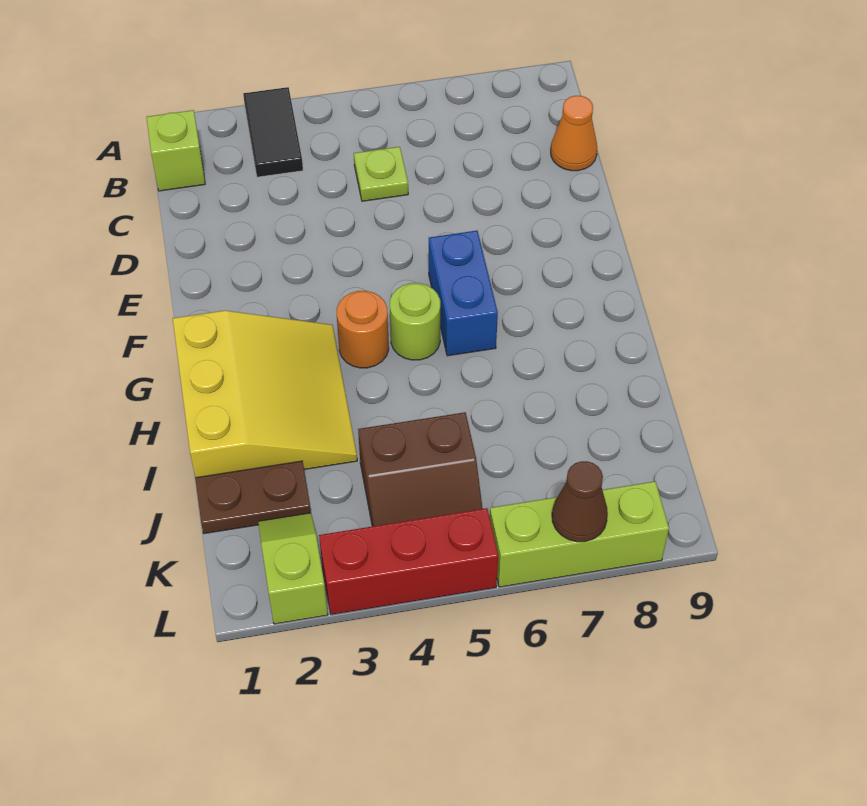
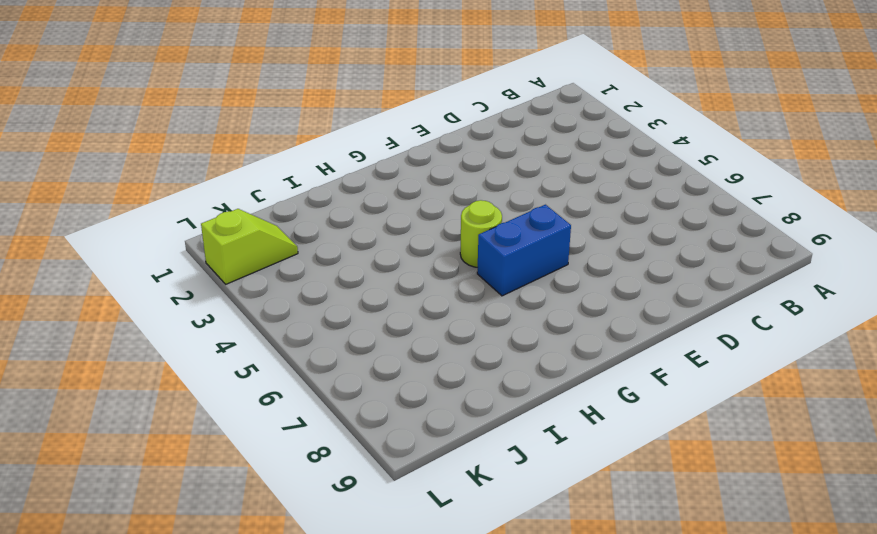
none -> black tile A3:B3 level 1
none -> lime brick B1 level 1
none -> lime plate C5 level 1

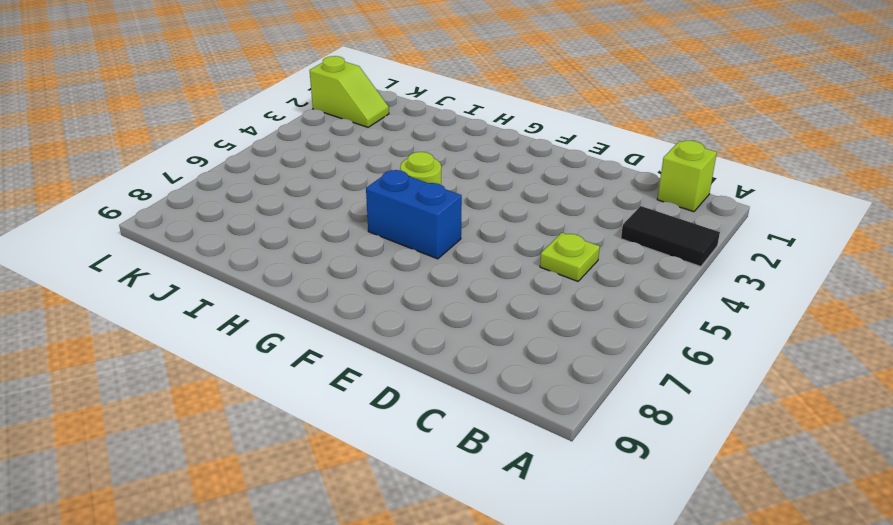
none -> orange cone C9 level 1
none -> yellow slope G1:I3 level 1 top 1
none -> orange round brick G4 level 1

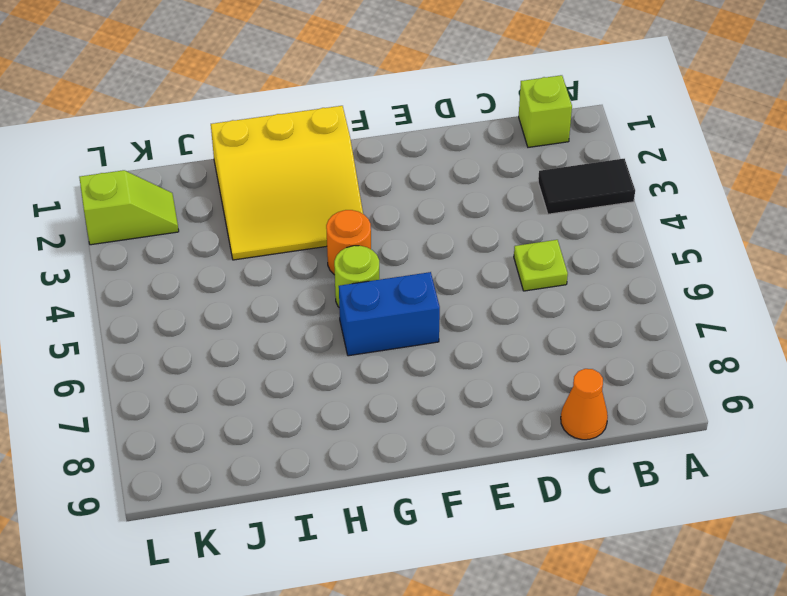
none -> brown plate J1:J2 level 1
none -> brown slope J4:K5 level 1 top J
none -> red brick L3:L5 level 1

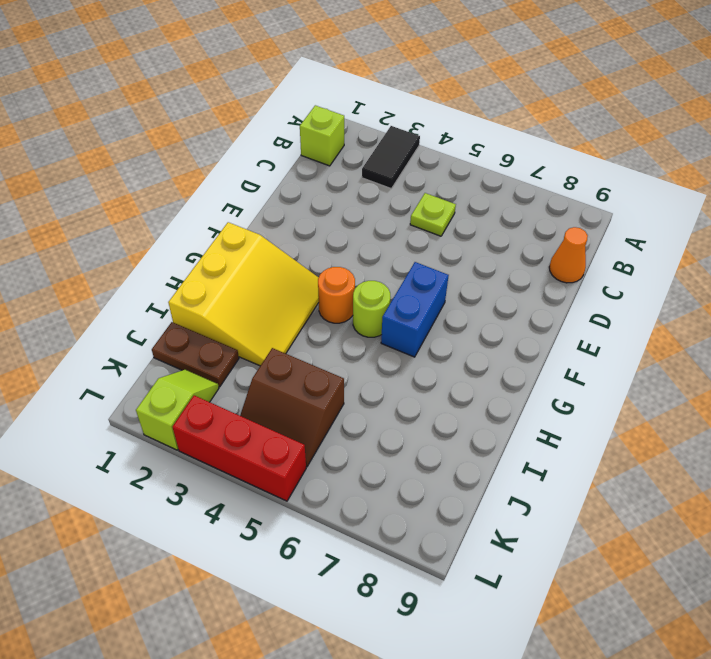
none -> lime brick L6:L8 level 1
none -> brown cone L7 level 2

